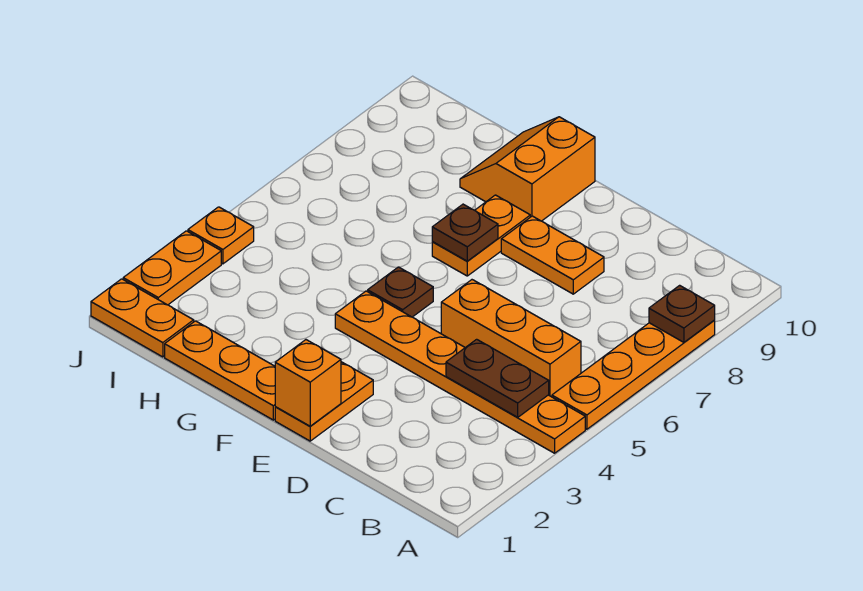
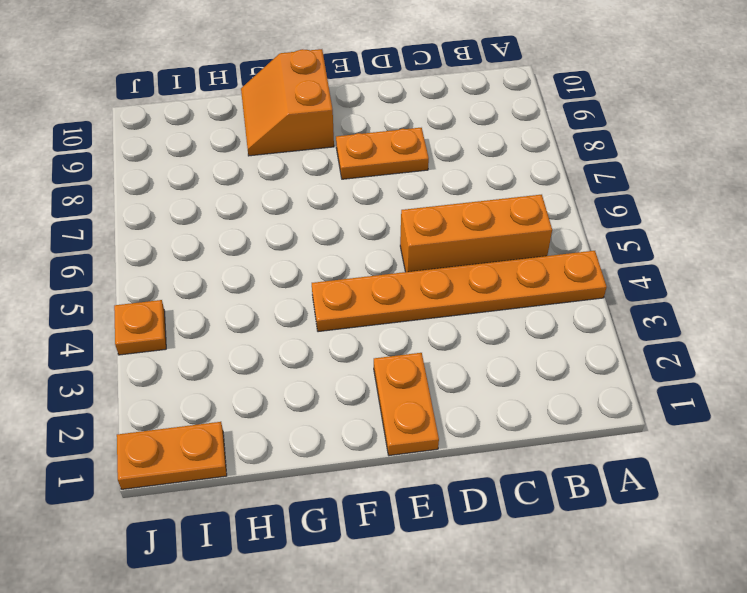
none -> orange plate A5:A8 level 1
none -> orange plate F1:H1 level 1
none -> brown plate F5 level 1

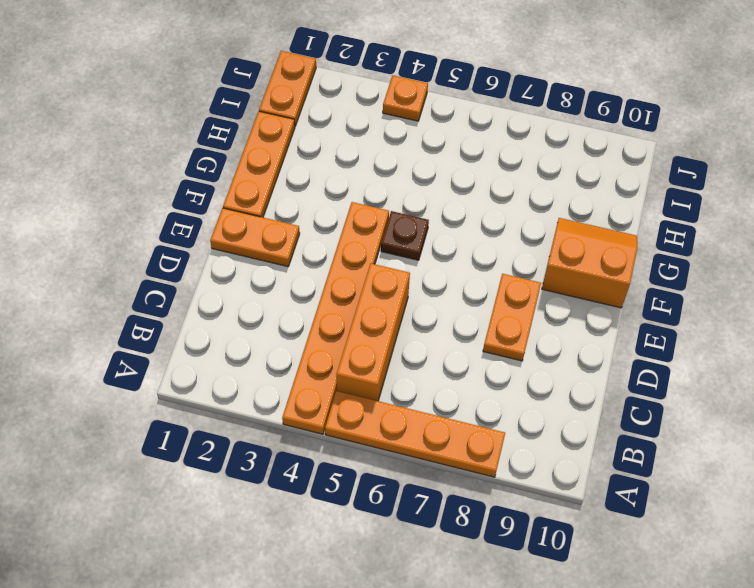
none -> orange plate F7:F8 level 1
none -> orange plate J2:J3 level 1
none -> brown plate A8 level 2

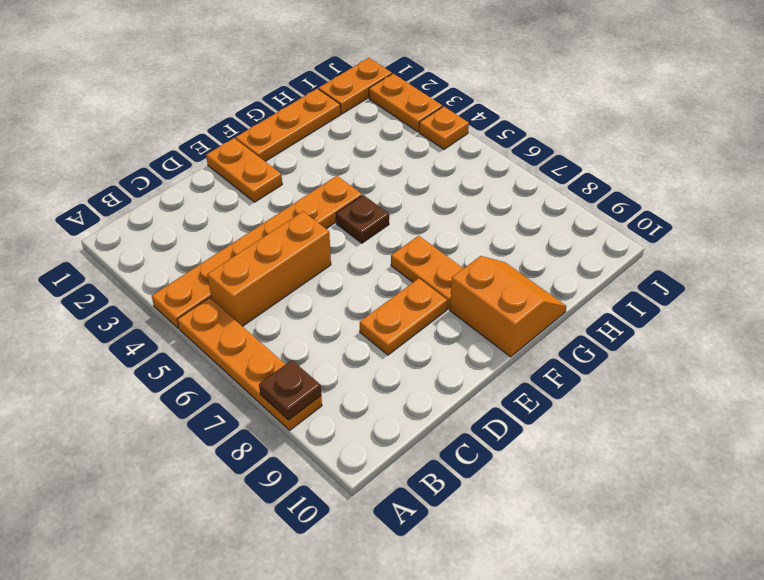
none -> brown plate B4:C4 level 2
none -> orange brick E1 level 2
none -> brown plate F7 level 2

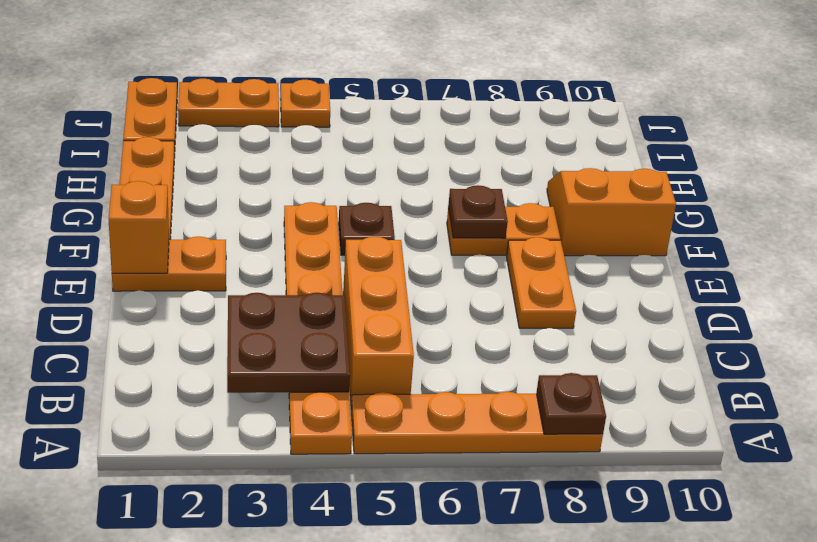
brown plate B3:C4 level 2 -> brown plate B4:C4 level 2

